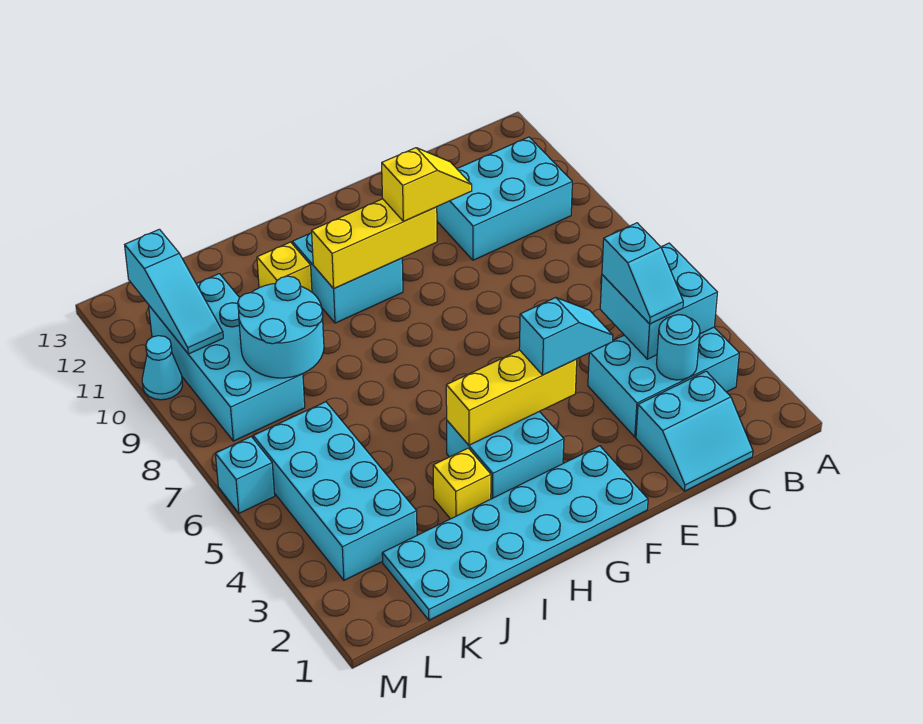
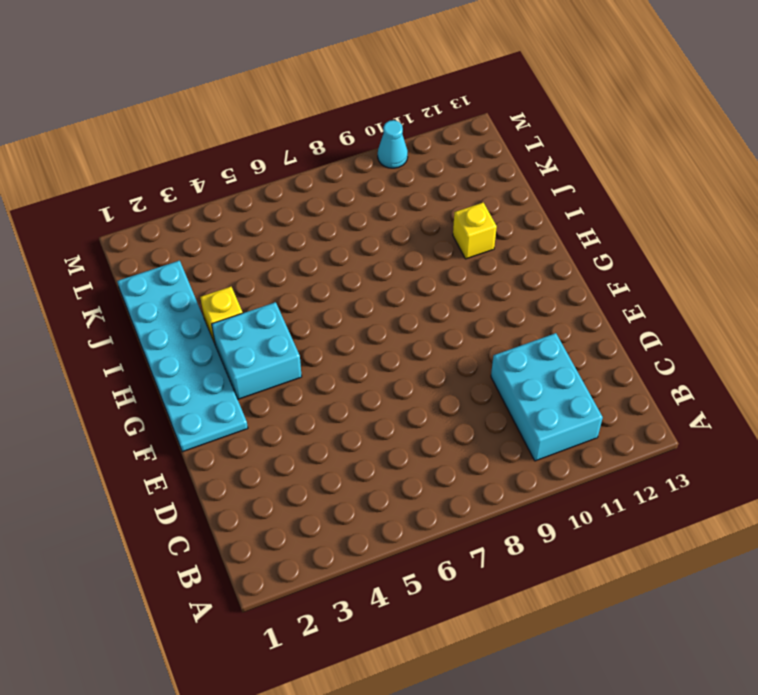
none -> cyan brick B3:D4 level 1
none -> cyan slope C1:D2 level 1 top 2
none -> cyan brick G10:H11 level 1

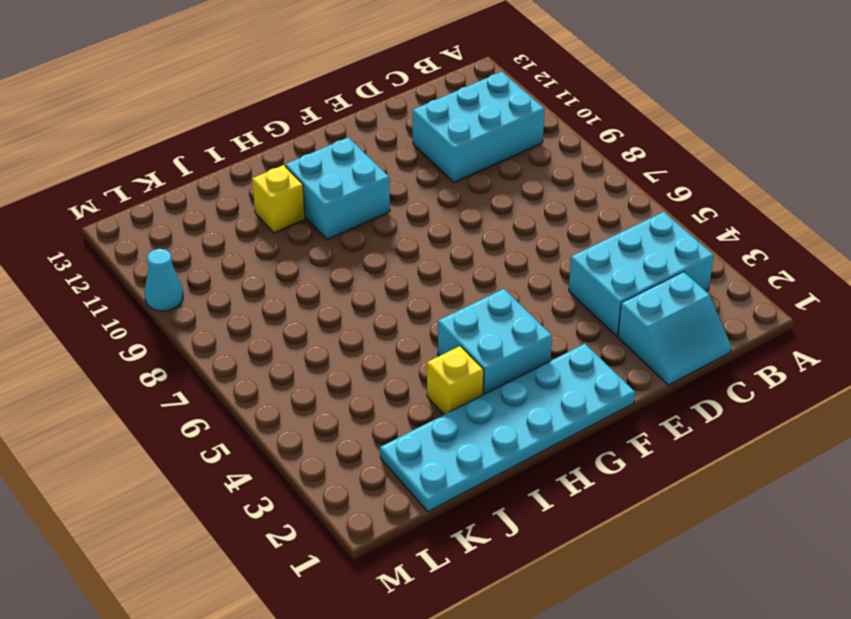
none -> cyan brick K3:L6 level 1
none -> cyan brick K8:L11 level 1
none -> cyan brick M6 level 1

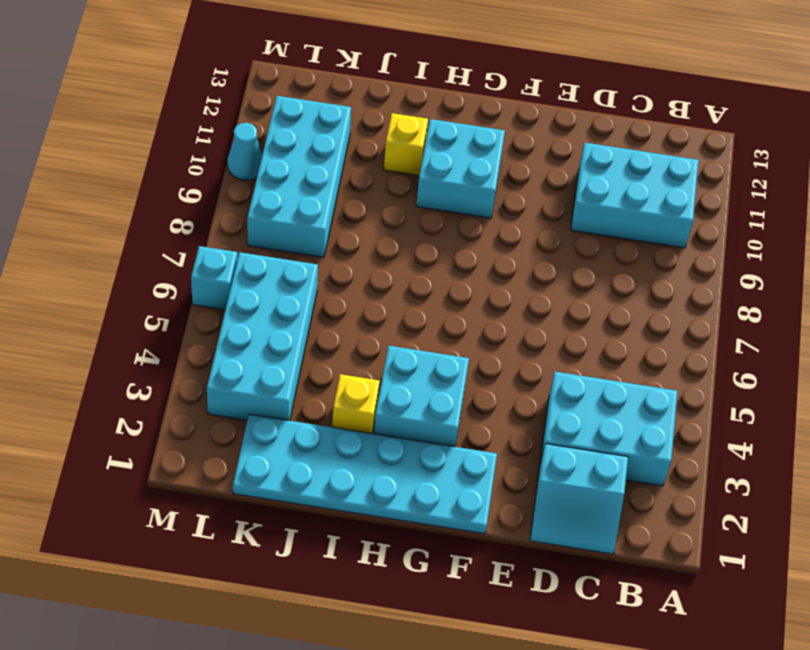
none -> cyan brick B4:C5 level 2
none -> cyan round brick C3 level 2
none -> yellow brick F4:H4 level 2

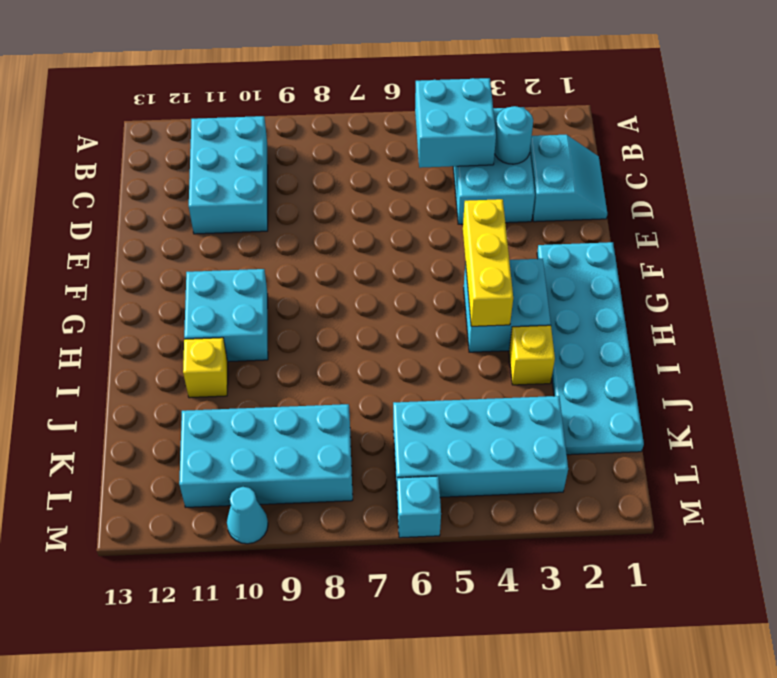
none -> yellow brick F10:H10 level 2
none -> cyan round brick J8:K9 level 2
none -> cyan slope L10:L12 level 2 top 12

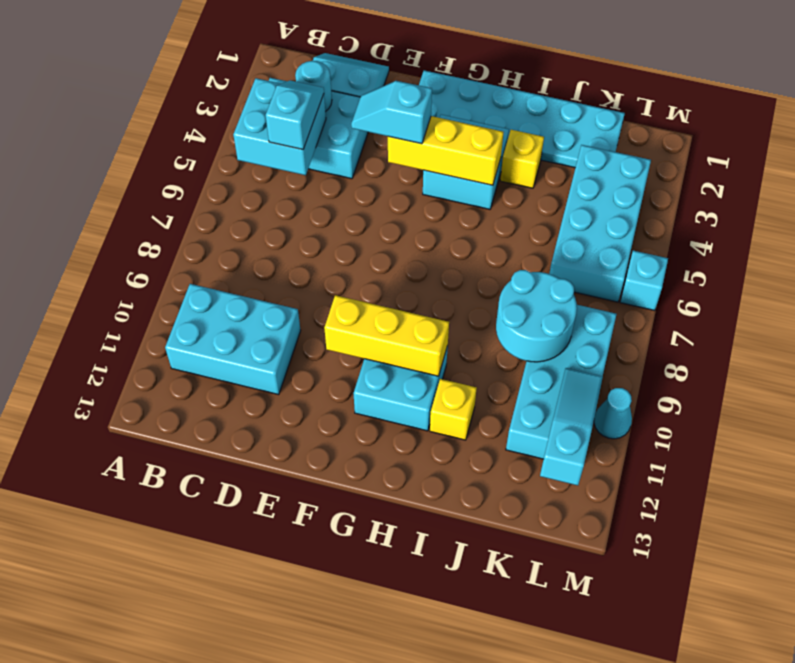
none -> yellow slope E10:F10 level 3 top F

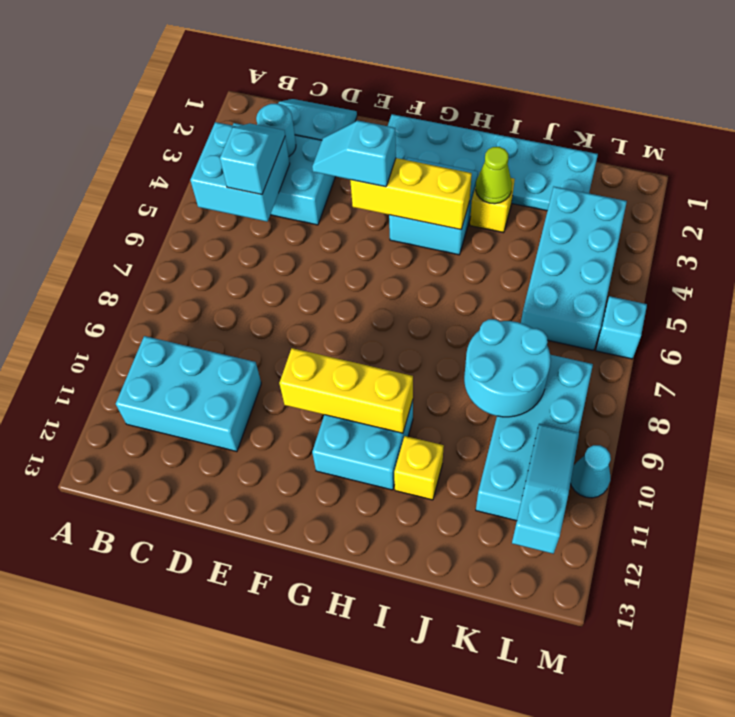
lime cone I3 level 2 -> none
none -> yellow slope E10:F10 level 3 top F

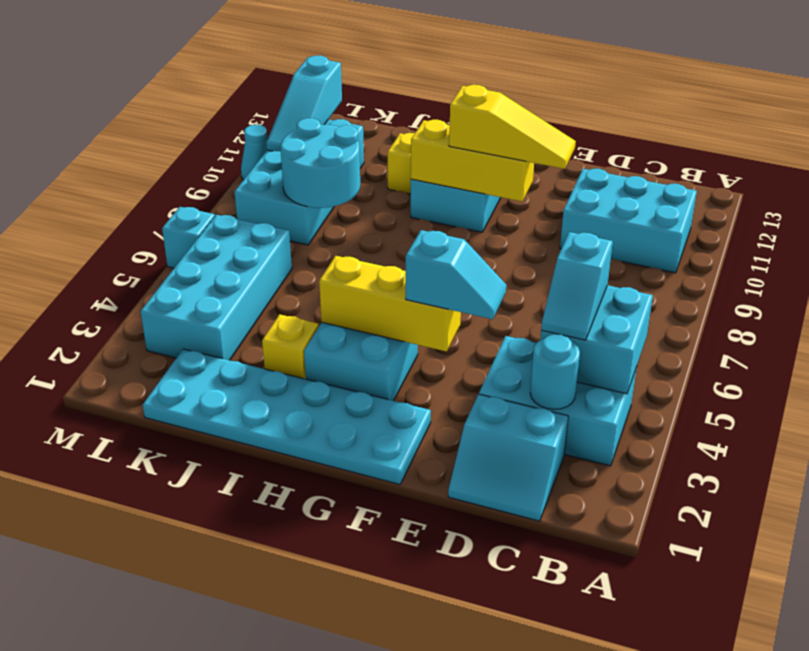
yellow slope E10:G10 level 3 top G -> yellow slope E10:F10 level 3 top F

